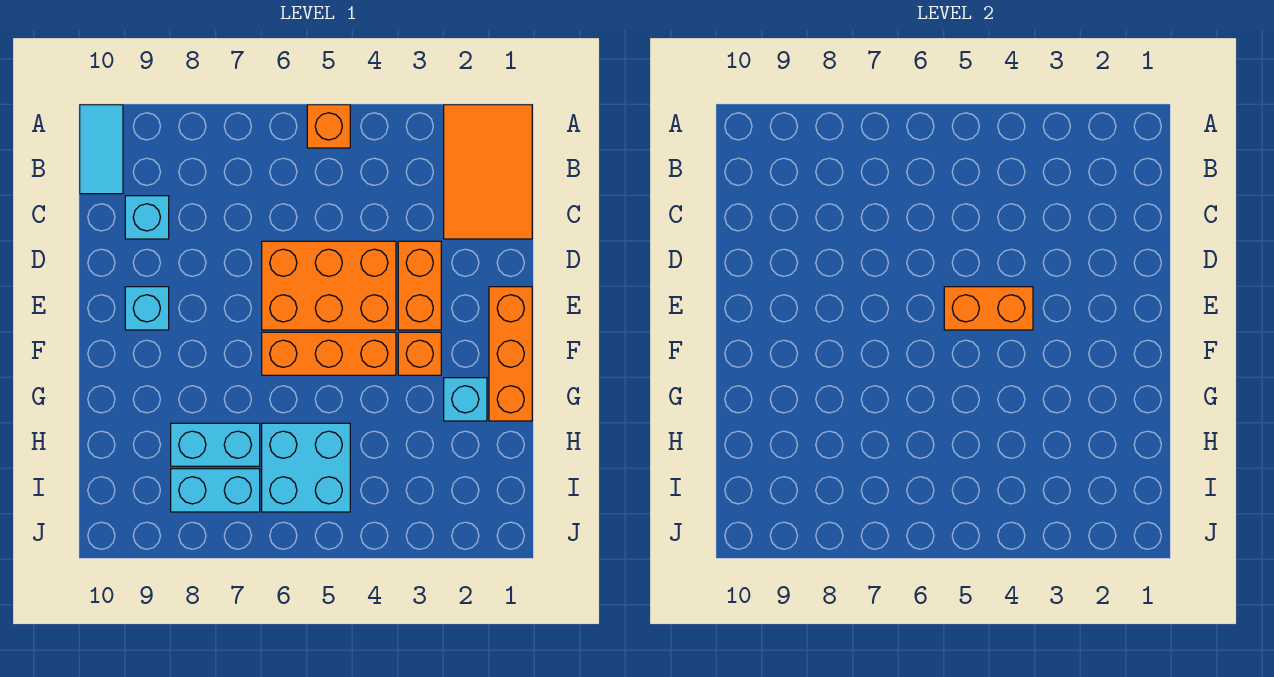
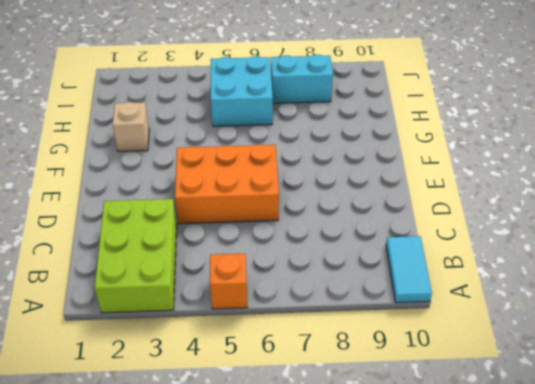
lime brick A2:C3 level 1 -> orange tile A1:C2 level 1
tan brick G2 level 1 -> cyan brick G2 level 1
none -> cyan brick C9 level 1
none -> orange brick D3:E3 level 1
none -> orange brick E1:G1 level 1

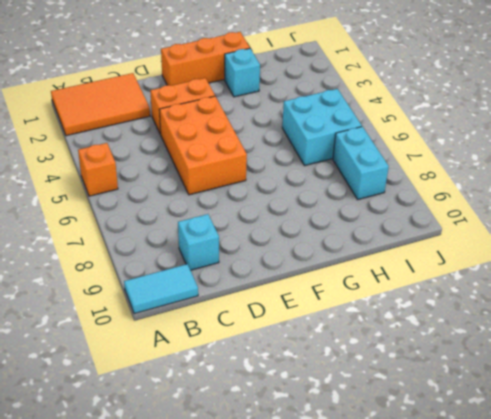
none -> cyan brick E9 level 1
none -> orange brick F3 level 1
none -> orange brick F4:F6 level 1

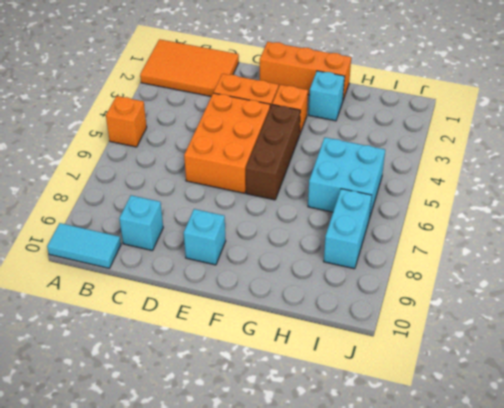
brown brick F4:F6 level 1 -> orange brick F4:F6 level 1
none -> cyan brick H7:H8 level 1
none -> orange brick E4:E5 level 2

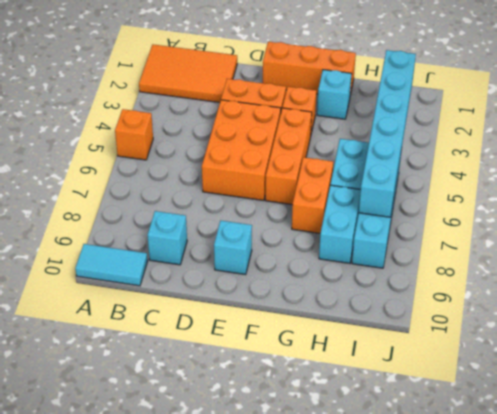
orange brick G6:G7 level 1 -> orange brick E4:E5 level 2
cyan brick I2:I7 level 2 -> none

